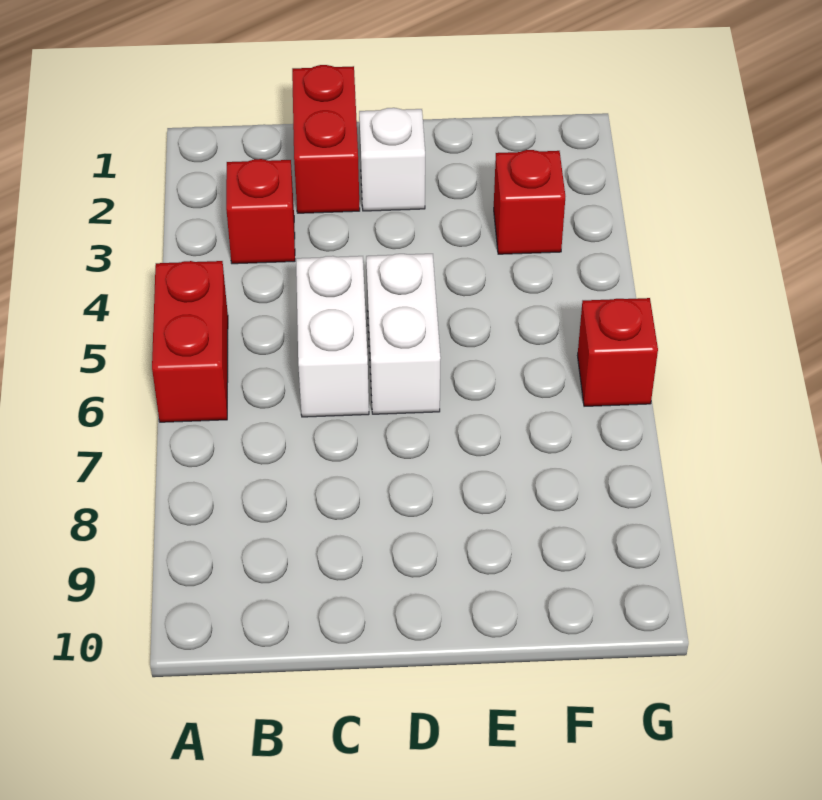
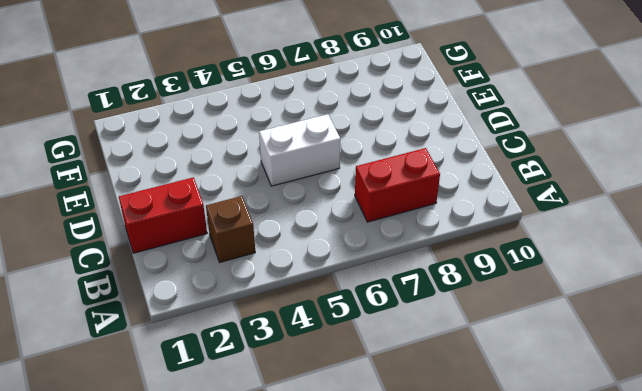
brown brick B3 level 1 -> red brick B3 level 1
red brick B7:B8 level 1 -> red brick A5:A6 level 1
none -> white brick C5:C6 level 1
none -> white brick D2 level 1

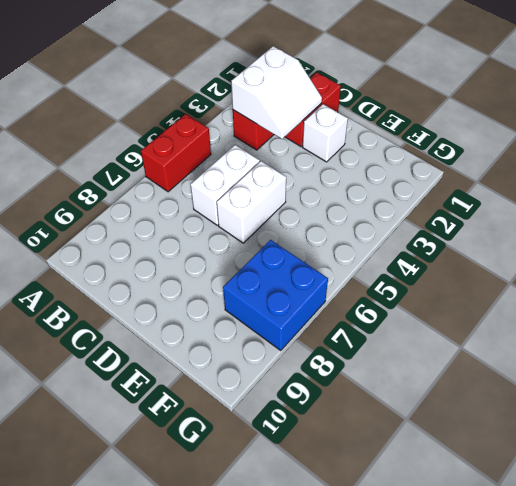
white slope B2:C3 level 2 top B -> none
blue brick F7:G8 level 1 -> none
none -> red brick F3 level 1
none -> red brick G6 level 1

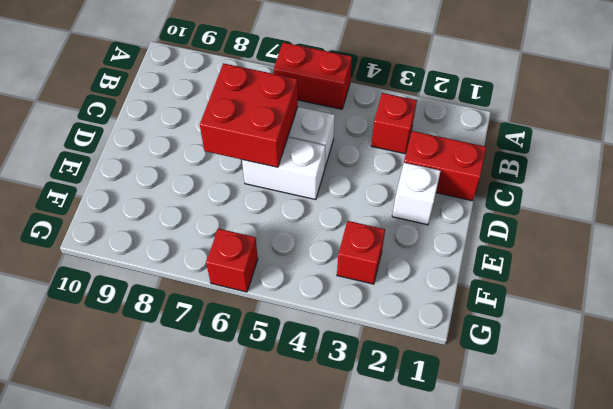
red brick C6:D7 level 2 -> none

